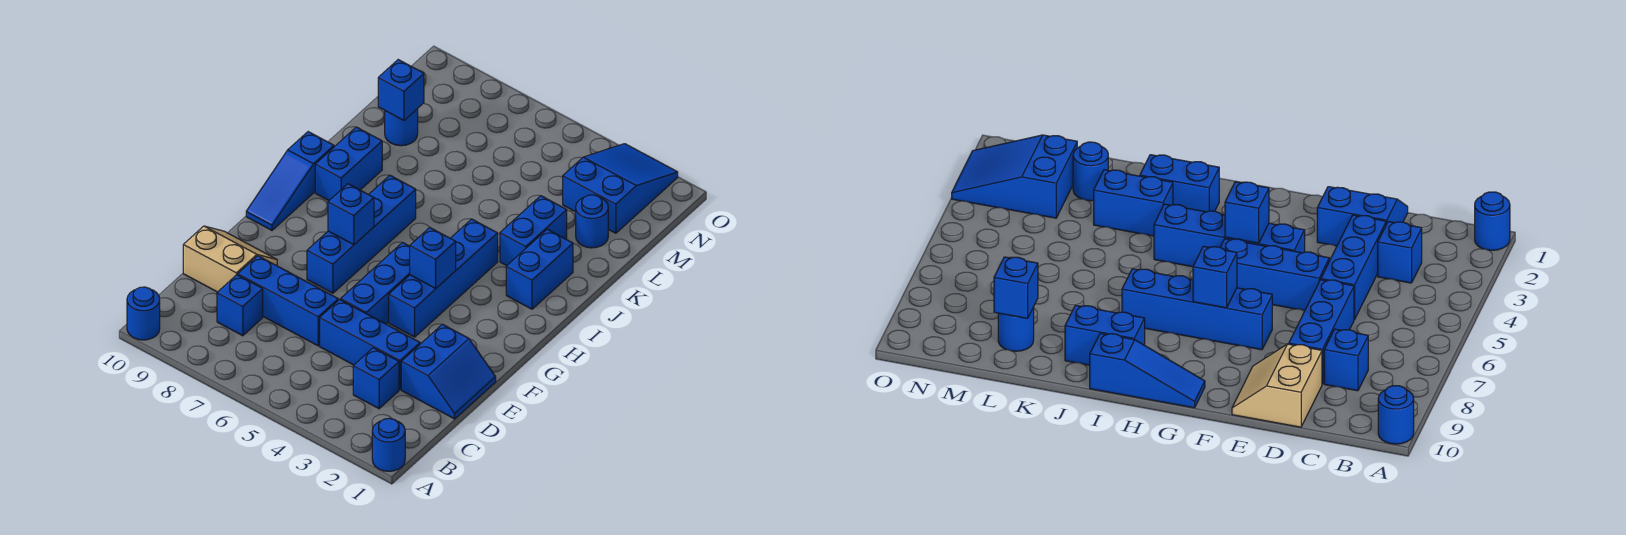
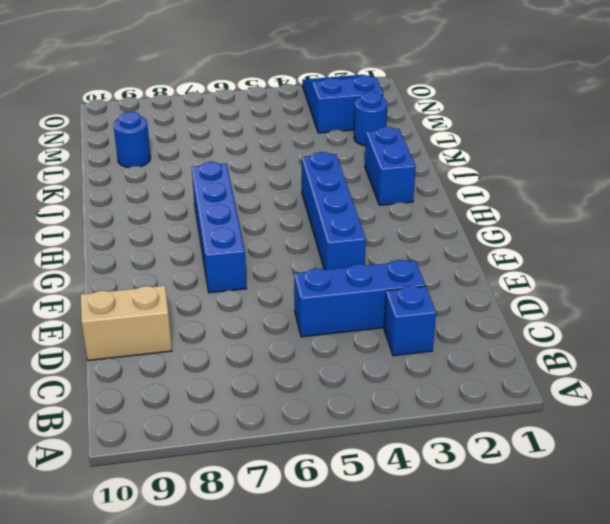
none -> blue round brick A1 level 1
none -> blue round brick A10 level 1
none -> blue brick C8 level 1

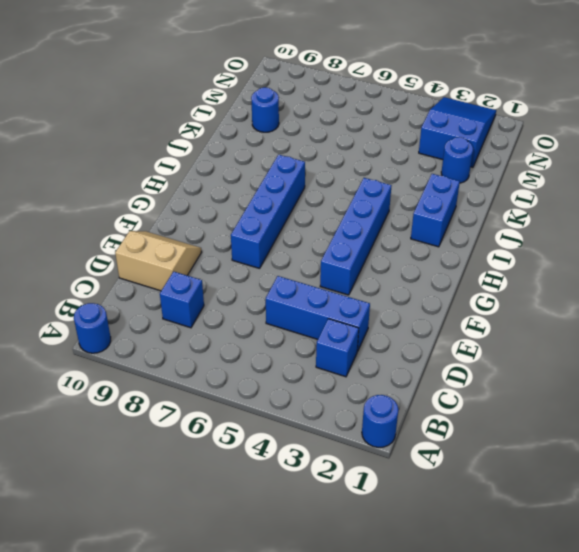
none -> blue slope D1:E2 level 1 top 2
none -> blue brick D6:D8 level 1
none -> blue brick E5:G5 level 1

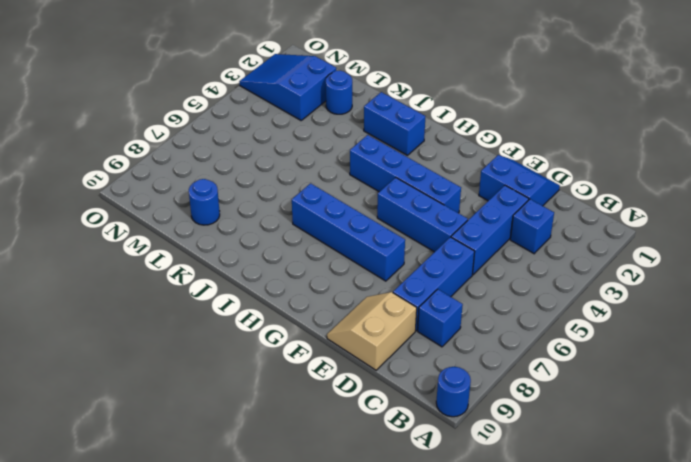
none -> blue round brick A1 level 1
none -> blue slope G10:I10 level 1 top I
none -> blue brick I9:J9 level 1

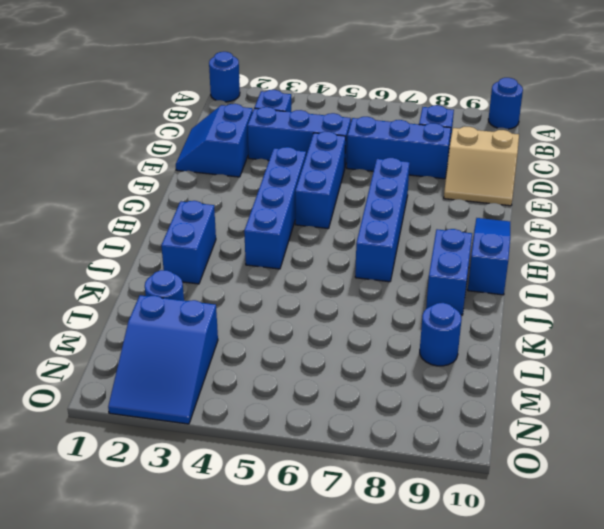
none -> blue brick J3:K3 level 1
none -> blue brick G4 level 2
none -> blue brick G7 level 2

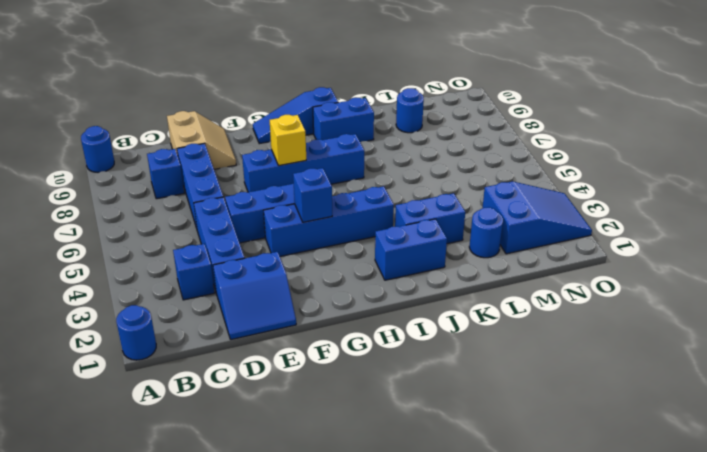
yellow brick G7 level 2 -> blue brick G7 level 2
none -> blue brick L9 level 2

